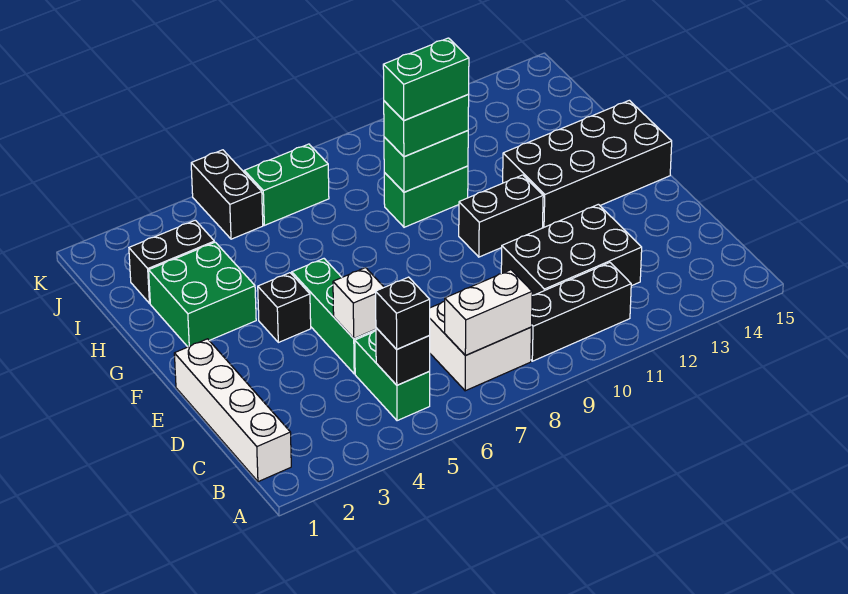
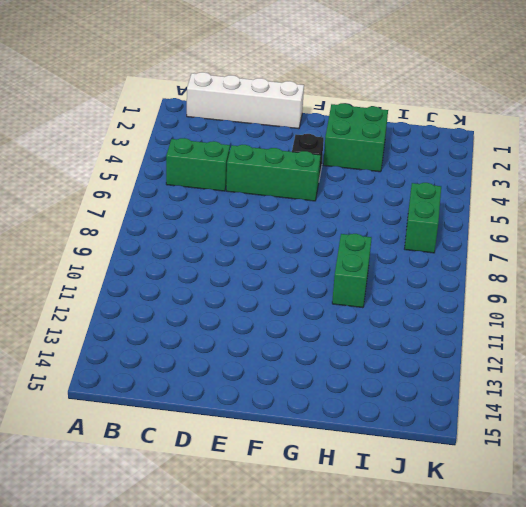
none -> white brick B7:C8 level 1
none -> black brick B9:B11 level 1
none -> black brick C10:D12 level 1

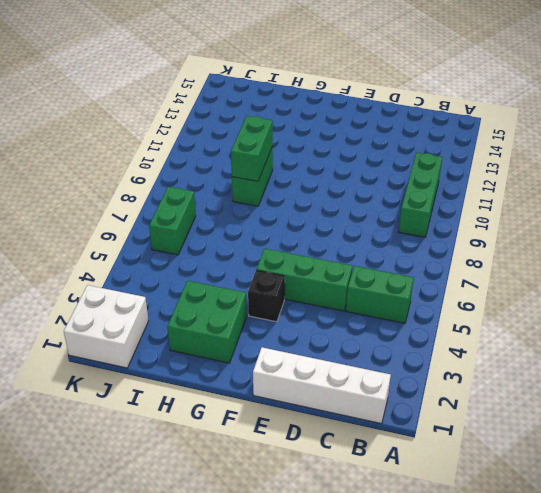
green brick B9:B11 level 1 -> black brick B9:B11 level 1
white brick J1:K2 level 1 -> white brick B7:C8 level 1
none -> black brick C10:D12 level 1
none -> black brick F10:F11 level 1
none -> black brick F12:G15 level 1

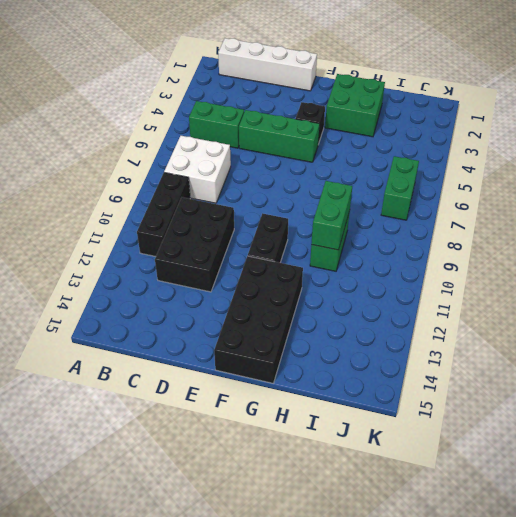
none -> black brick I2:I3 level 1
none -> black brick J5:K5 level 1
none -> black brick B5 level 2

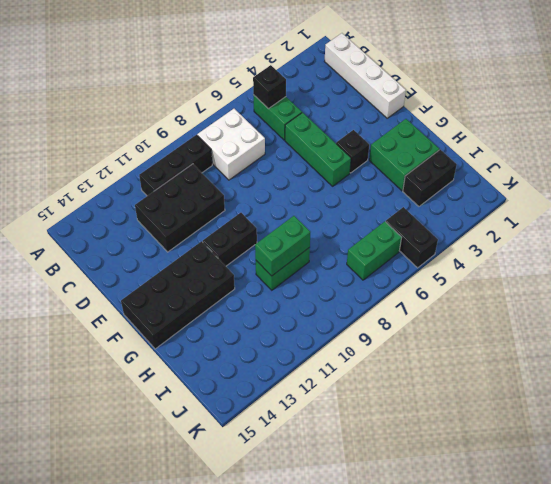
none -> white brick B7:B8 level 2
none -> white brick D5 level 2
none -> black brick B5 level 3

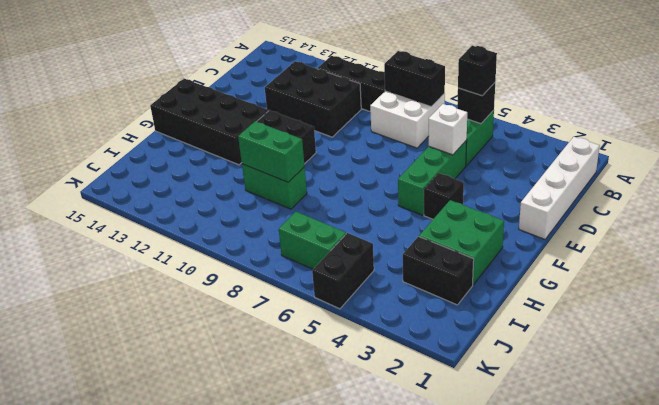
black brick B7:B8 level 2 -> white brick B7:B8 level 2
none -> green brick H9:H10 level 3
none -> green brick H9:H10 level 4

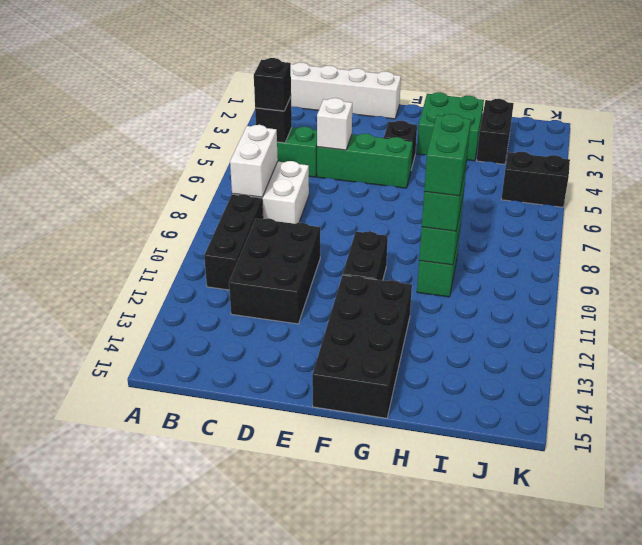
none -> green brick J6:J7 level 1

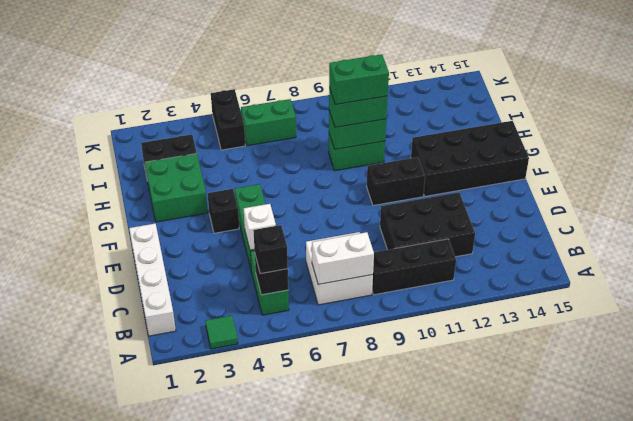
green tile A3 level 1 -> none

